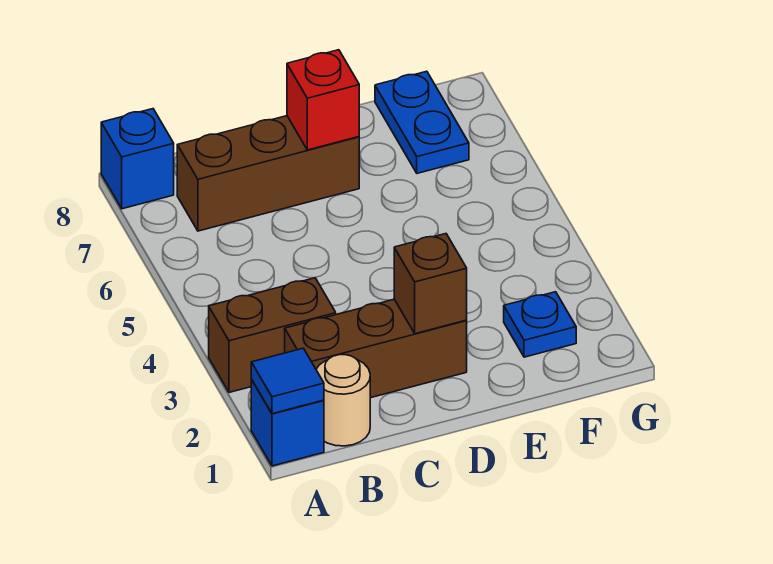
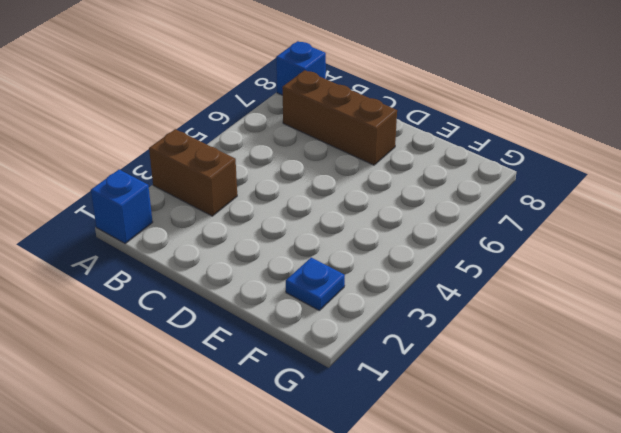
none -> tan round brick B1 level 1
none -> brown brick B2:D2 level 1

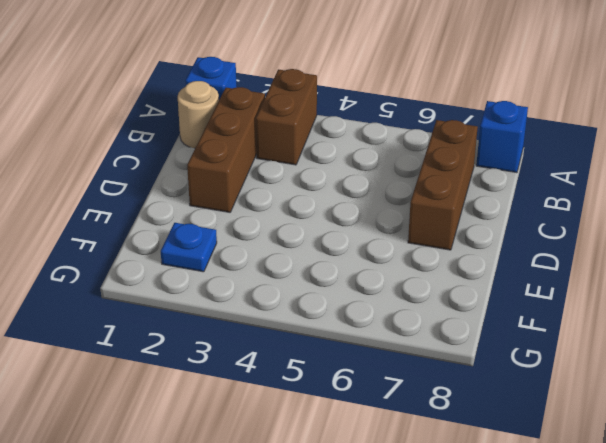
none -> blue plate F7:F8 level 1
none -> blue tile A1 level 2

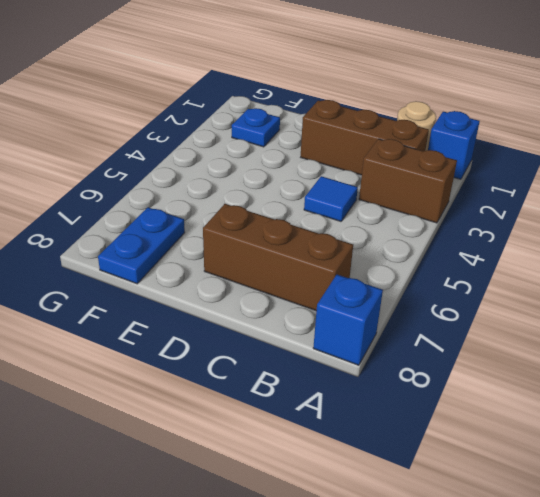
blue tile C4 level 1 -> blue tile A1 level 2
none -> brown brick D2 level 2
none -> red brick D7 level 2

